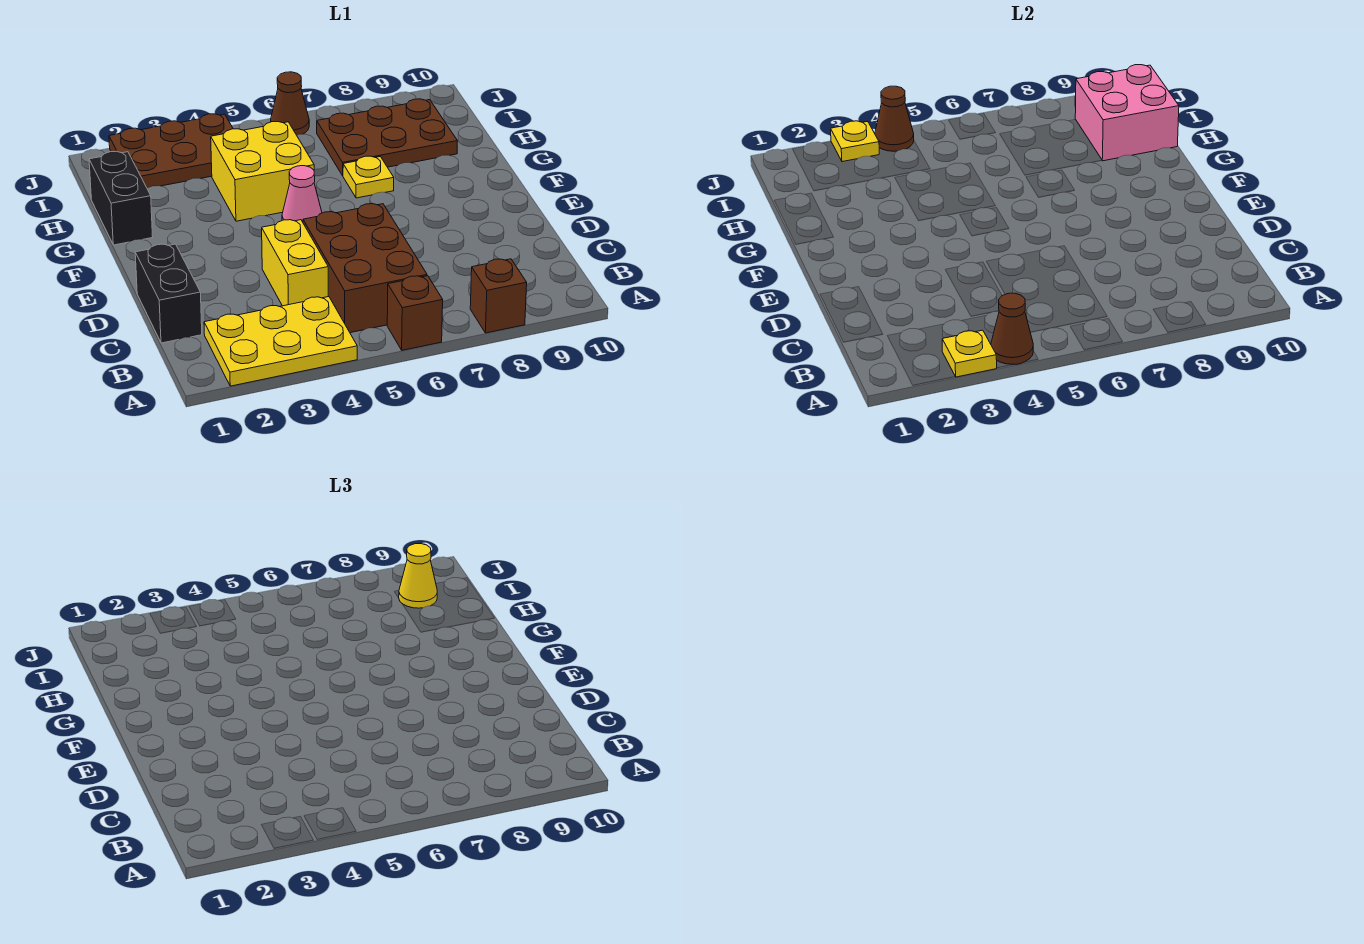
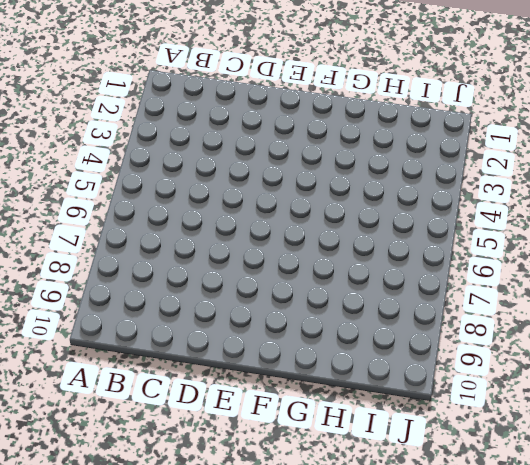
none -> yellow plate A2:B4 level 1
none -> brown brick A6 level 1
none -> brown brick A8 level 1

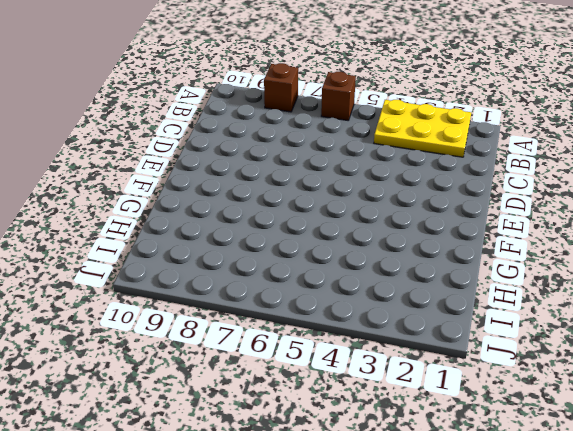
none -> brown brick B5:D6 level 1
none -> black brick C1:D1 level 1
none -> yellow brick C4:D4 level 1

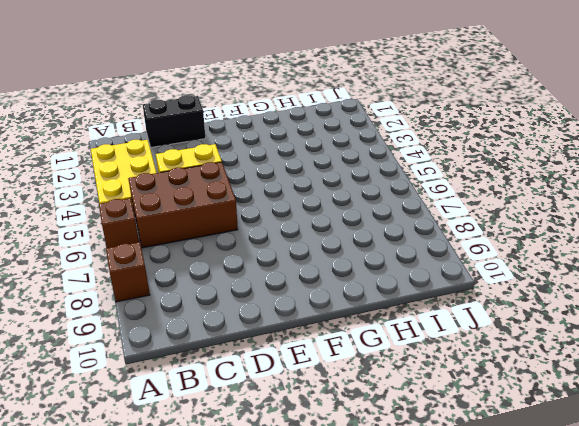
none -> pink cone F5 level 1
none -> black brick G1:H1 level 1
none -> yellow brick G4:H5 level 1

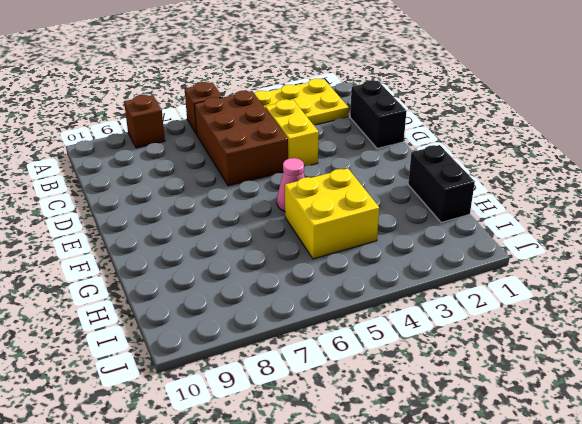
none -> yellow plate G7 level 1
none -> brown plate H7:I9 level 1
none -> brown plate I2:J4 level 1

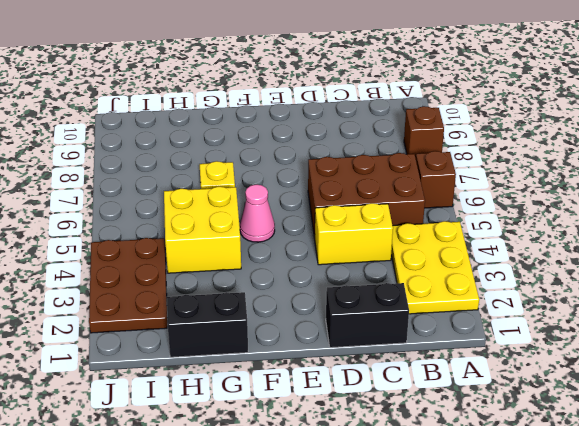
none -> brown plate H7:I9 level 1
none -> brown cone J6 level 1
none -> yellow plate A3 level 2

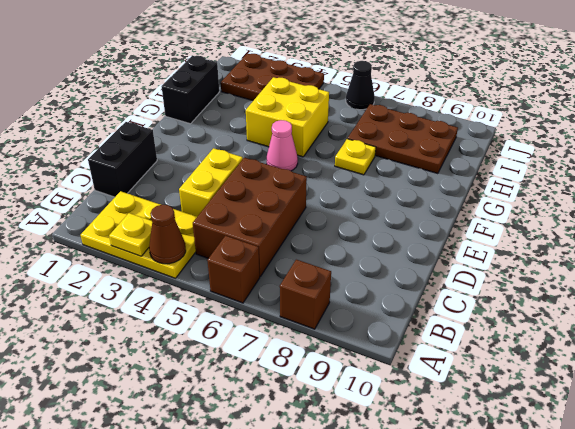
black cone J6 level 1 -> brown cone J6 level 1
none -> pink brick H9:I10 level 2
none -> yellow plate J3 level 2
none -> brown cone J4 level 2

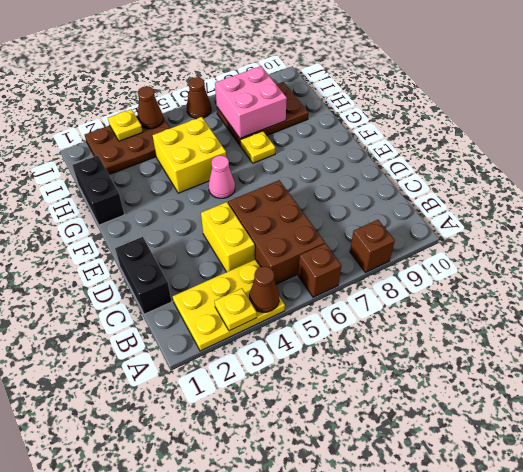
pink brick H7:I8 level 2 -> pink brick H9:I10 level 2
none -> yellow cone I9 level 3

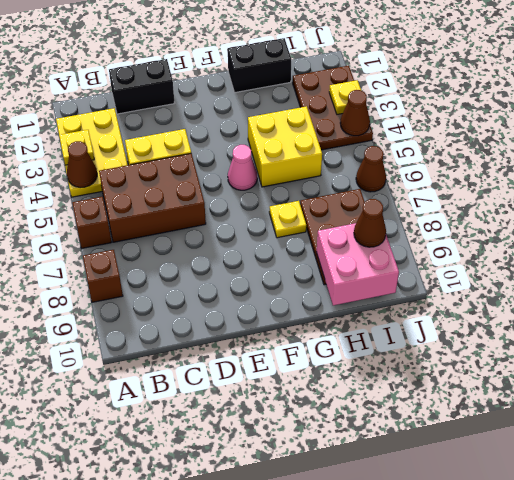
brown cone I9 level 3 -> yellow cone I9 level 3

